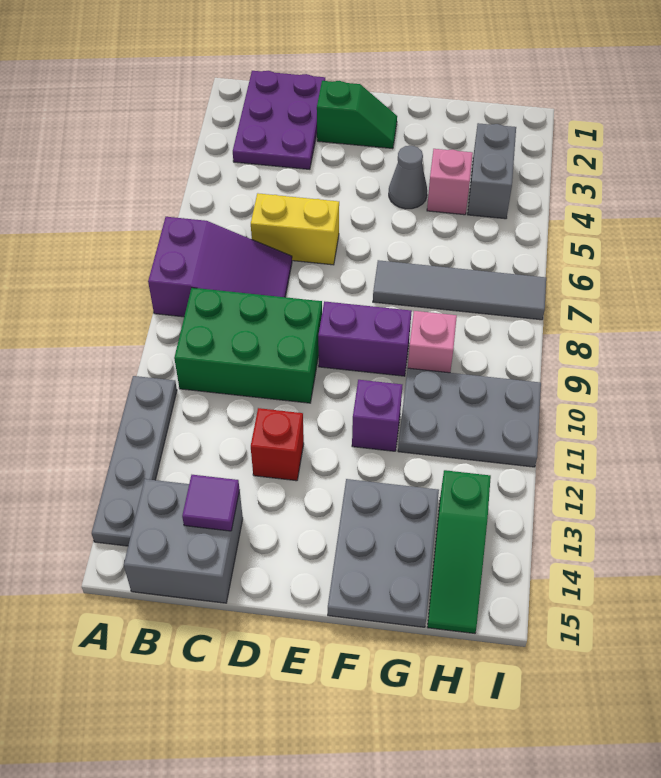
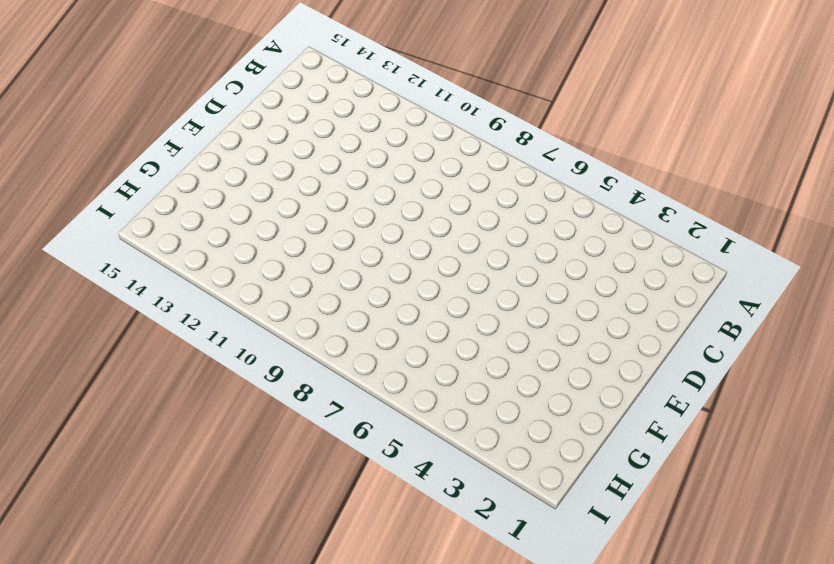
none -> purple slope A7:C8 level 1 top A
none -> grey plate A11:A14 level 1
none -> purple plate B1:C3 level 1

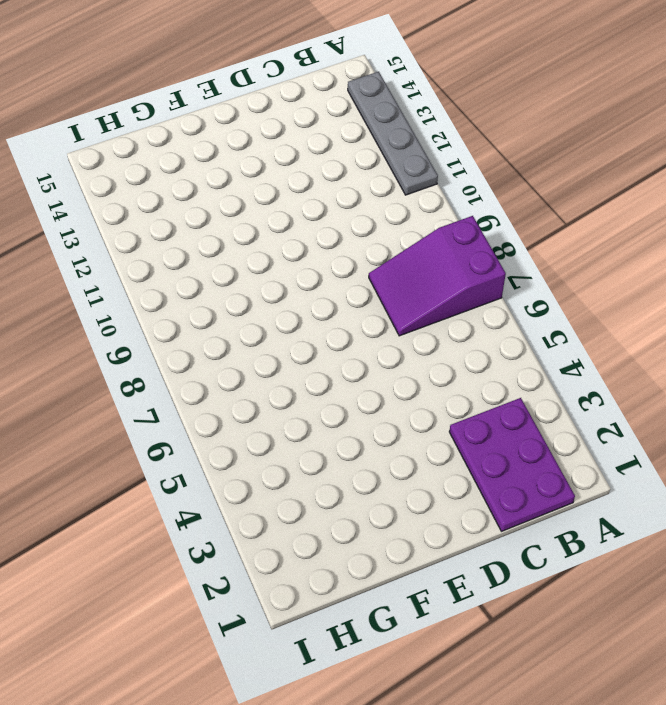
none -> green brick B9:D10 level 1
none -> grey brick B14:C15 level 1
none -> yellow brick C6:D6 level 1

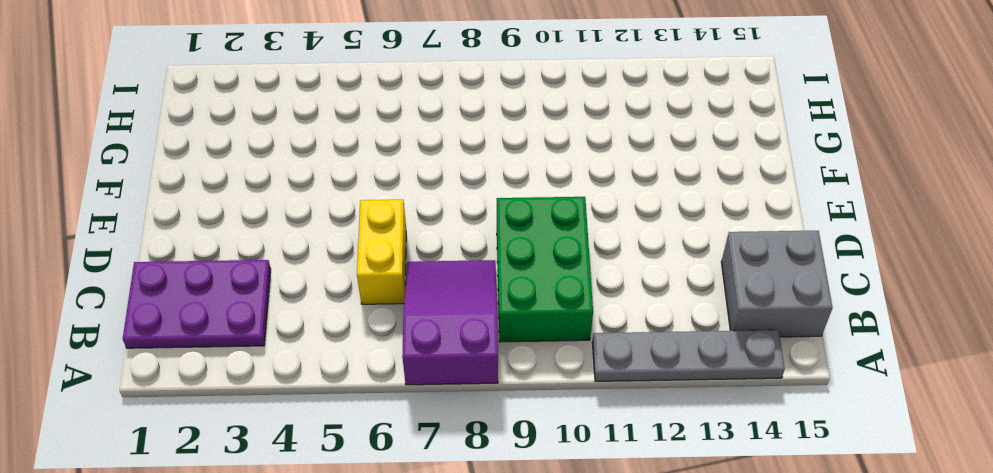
none -> green slope D2:E2 level 1 top D
none -> red brick D12 level 1
none -> purple brick E9:F9 level 1

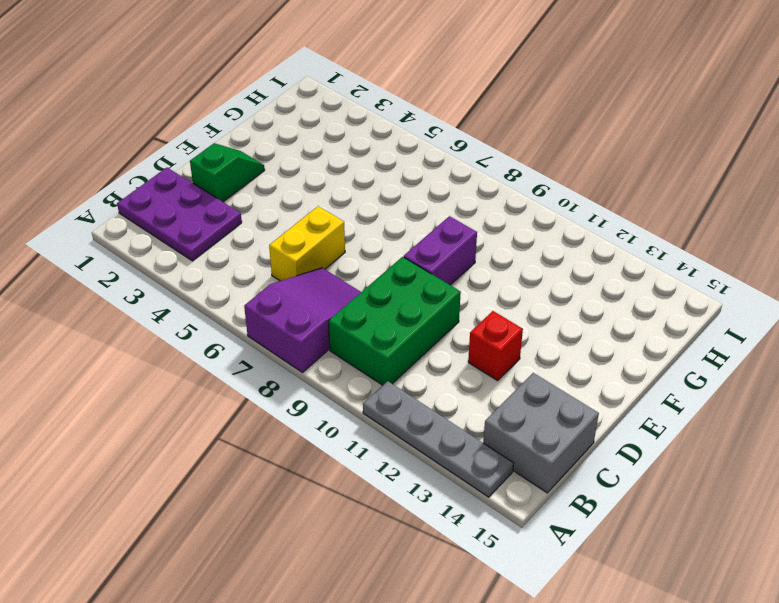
none -> grey cone F4 level 1
none -> grey tile F7:I7 level 1
none -> purple brick F11 level 1

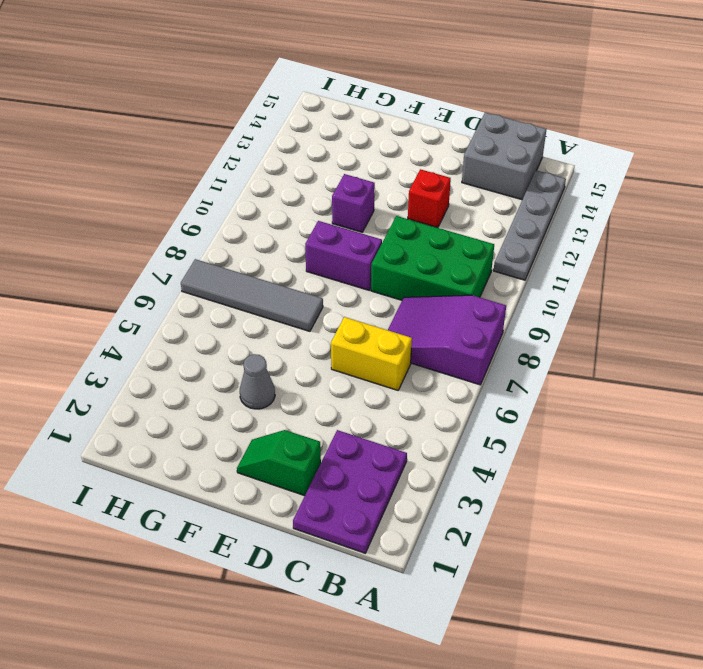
none -> grey plate F13:G15 level 1
none -> pink brick G4 level 1
none -> pink brick G9 level 1

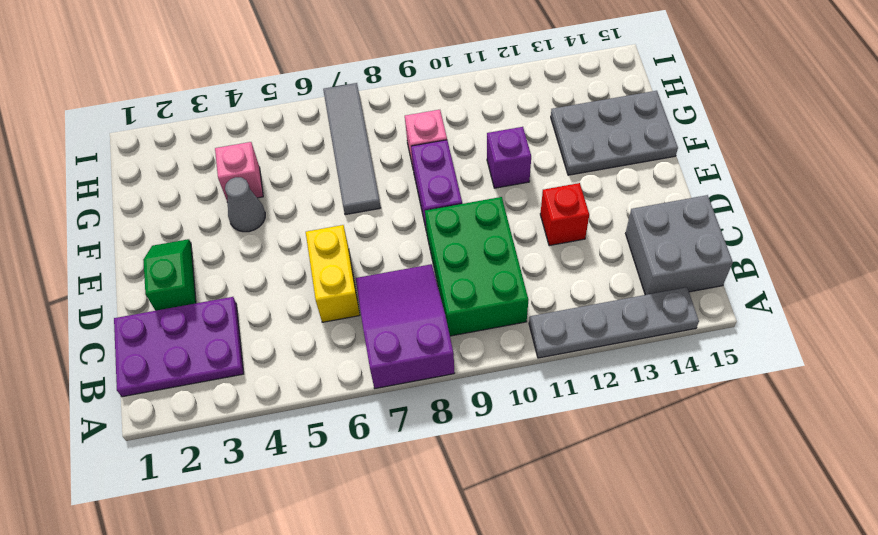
none -> grey plate G10:I11 level 1
none -> grey brick H3:H4 level 1
none -> green slope H13:H15 level 1 top 13

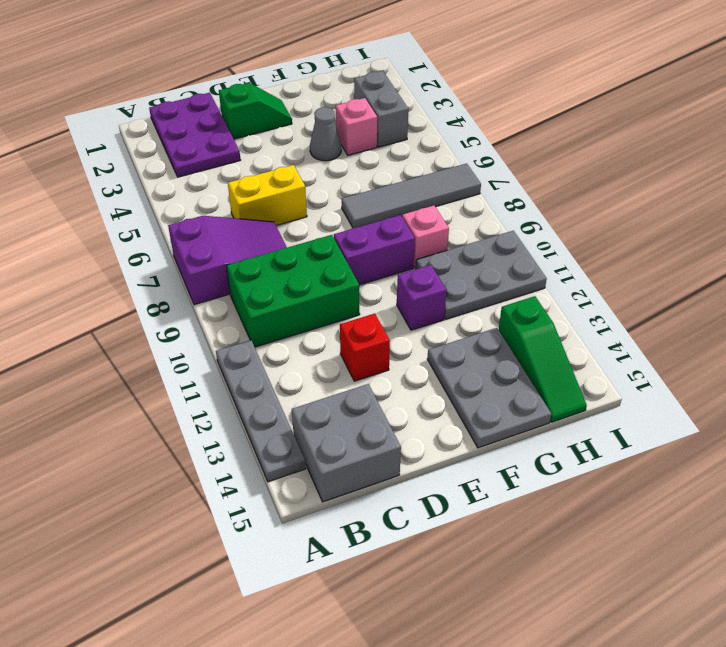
none -> purple tile C14 level 2

